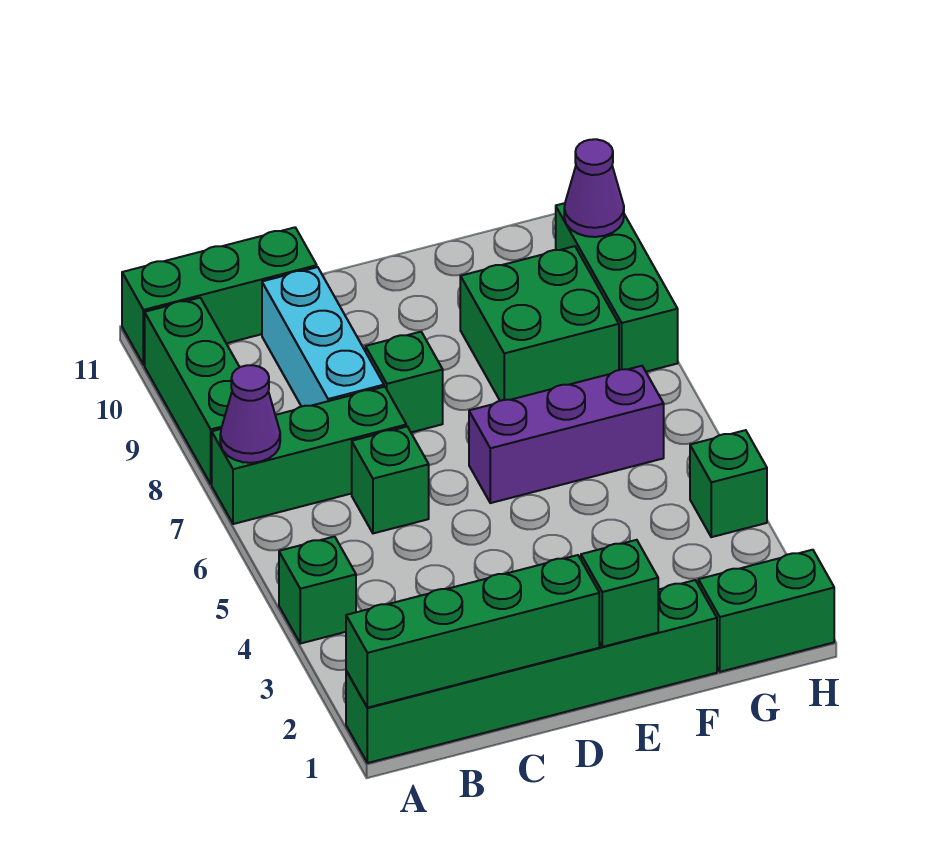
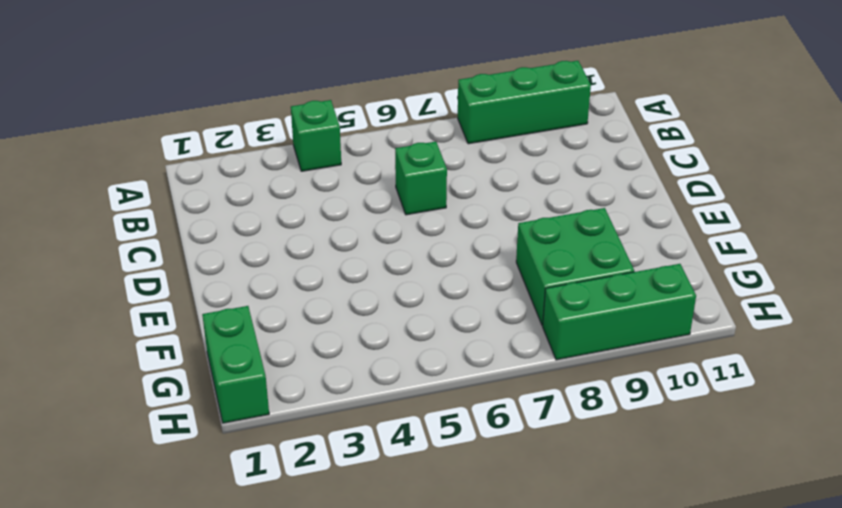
none -> green brick A1:F1 level 1
none -> green brick A7:C7 level 1
none -> green brick A11:C11 level 1

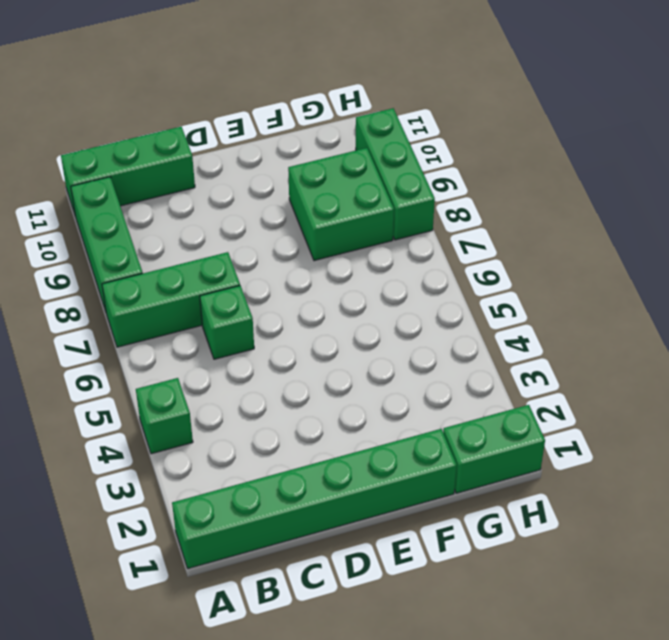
none -> cyan brick C8:C10 level 1
none -> green brick D8 level 1
none -> purple brick E6:G6 level 1

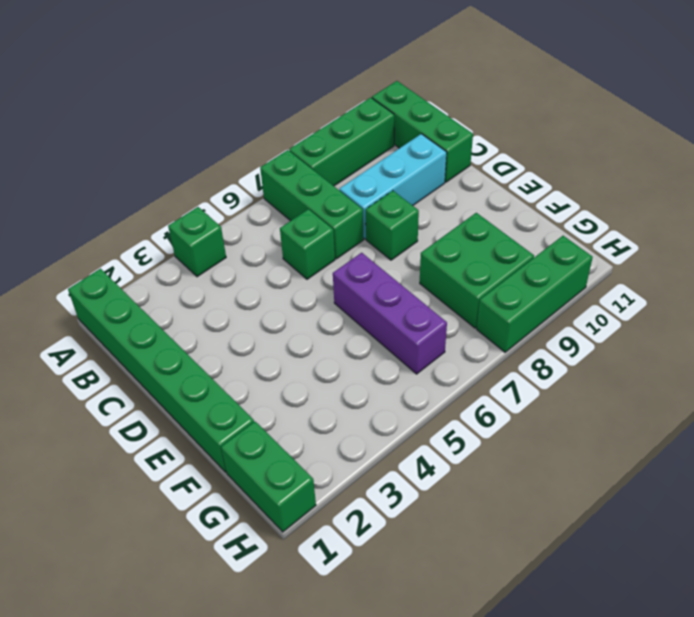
none -> green brick H4 level 1
none -> green brick A1:D1 level 2
none -> purple cone A7 level 2

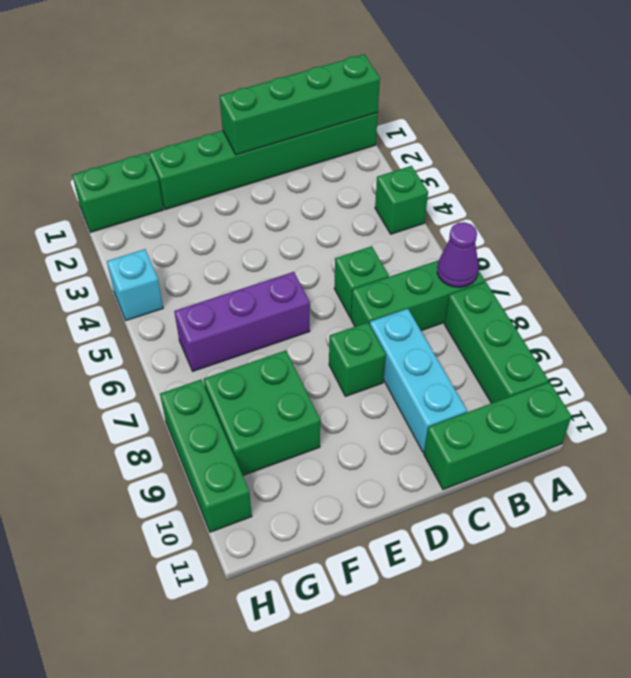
cyan brick H4 level 1 -> green brick H4 level 1
none -> green brick E1 level 2
none -> purple cone H10 level 2

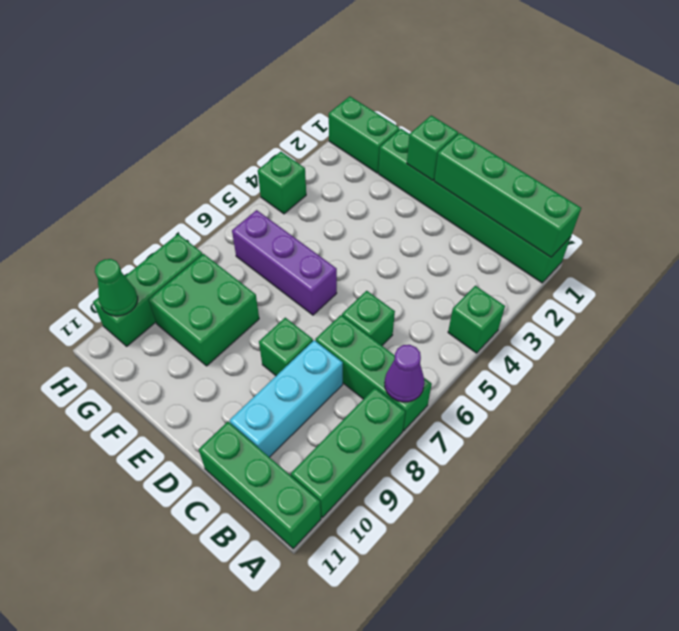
green cone H10 level 2 -> purple cone H10 level 2

